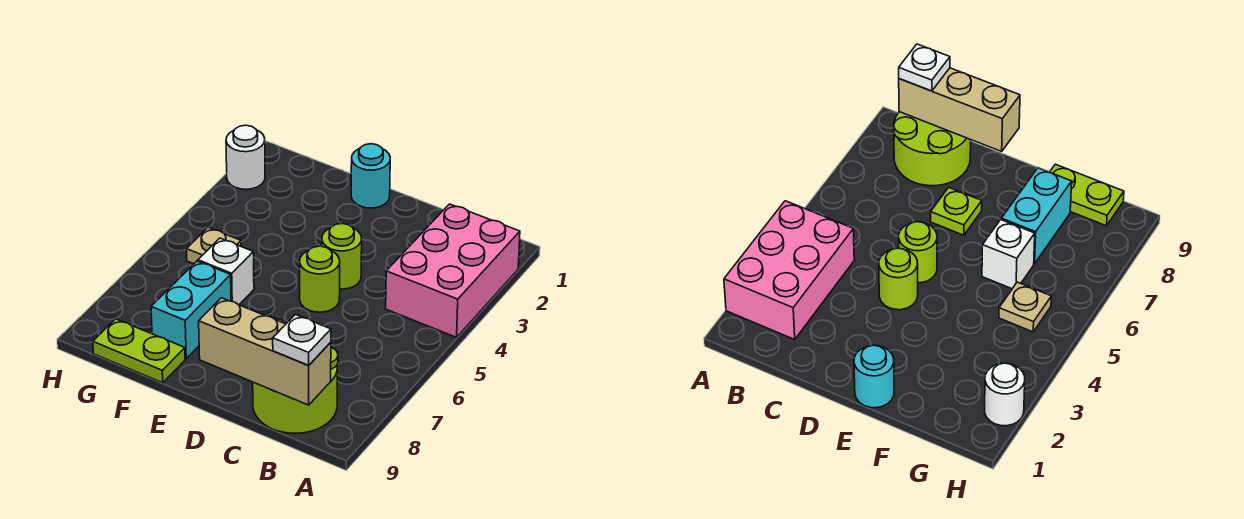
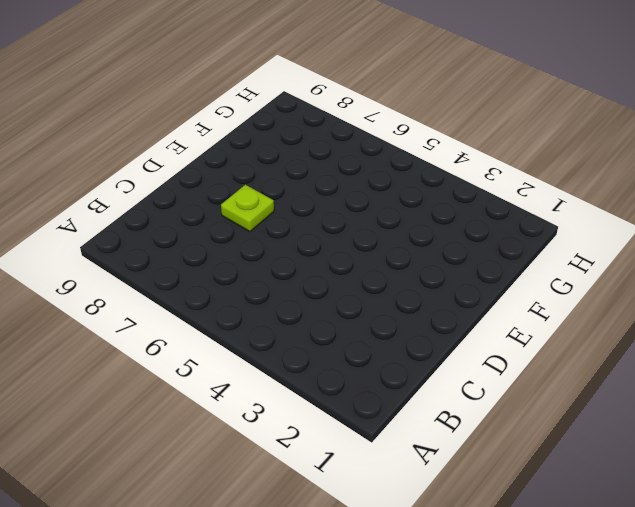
none -> pink brick A2:B4 level 1
none -> lime round brick B8:C9 level 1
none -> lime round brick D4 level 1

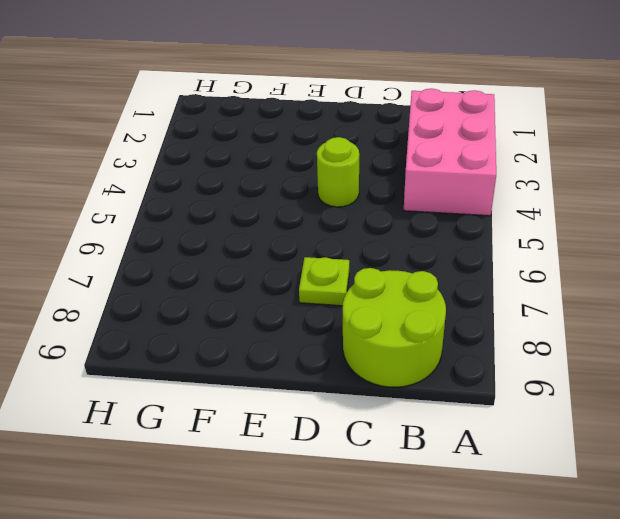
none -> lime round brick D5 level 1
none -> cyan round brick E1 level 1
none -> white brick F6 level 1

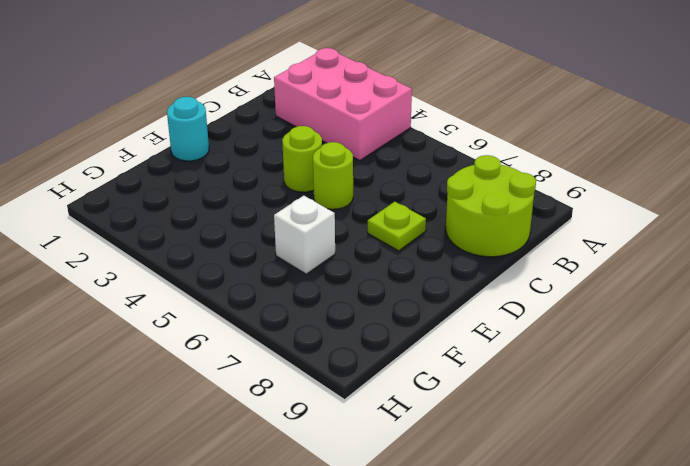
none -> cyan brick F7:F8 level 1
none -> lime plate F9:G9 level 1
none -> tan plate G5 level 1

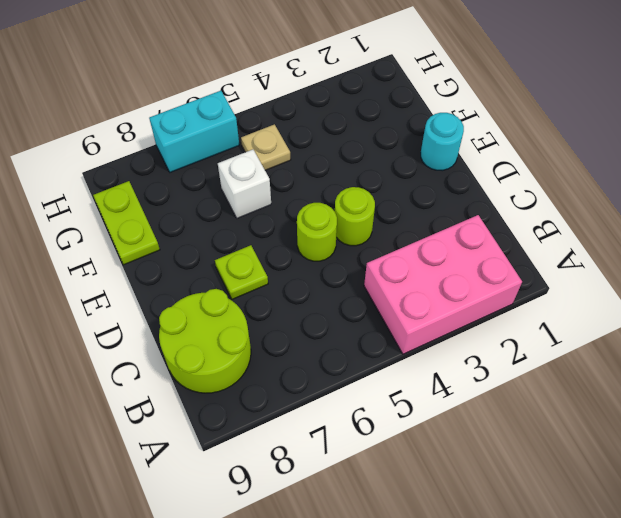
cyan brick H6:H7 level 1 -> cyan brick F7:F8 level 1
none -> white round brick H2 level 1
none -> tan brick B9:D9 level 2
none -> white plate B9 level 3

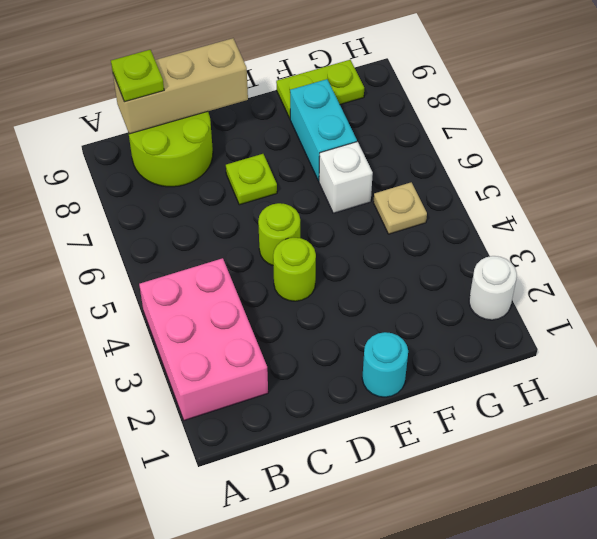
lime plate B9 level 3 -> white plate B9 level 3

